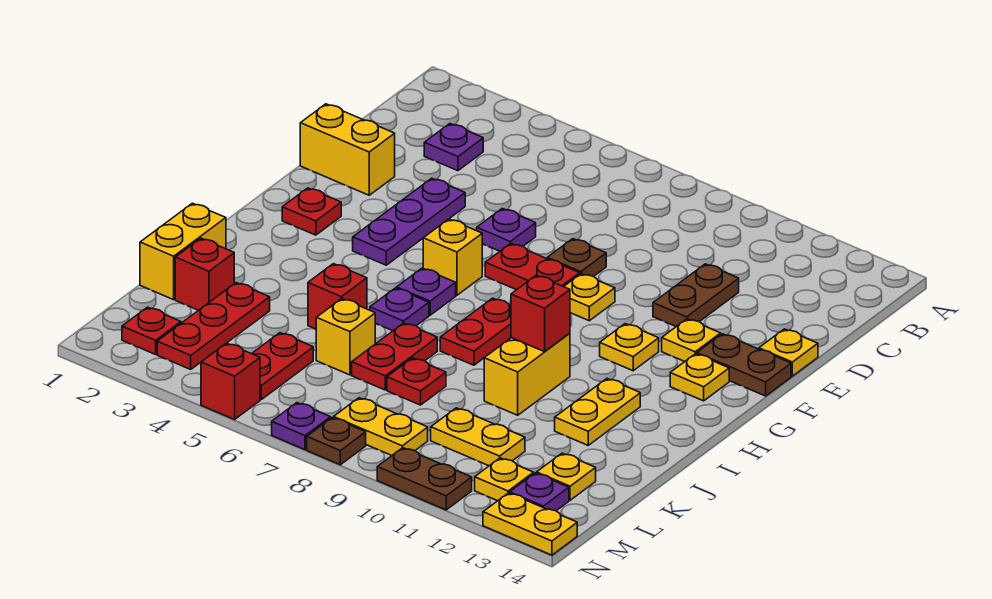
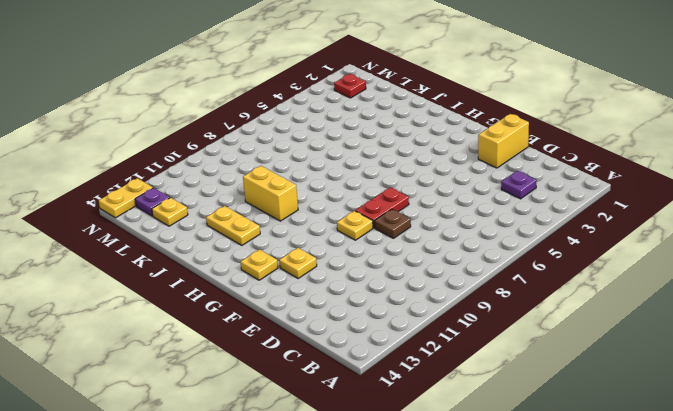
none -> brown plate D11:E11 level 1
none -> purple plate E4:G4 level 1
none -> purple plate E6 level 1
none -> yellow plate E14 level 1

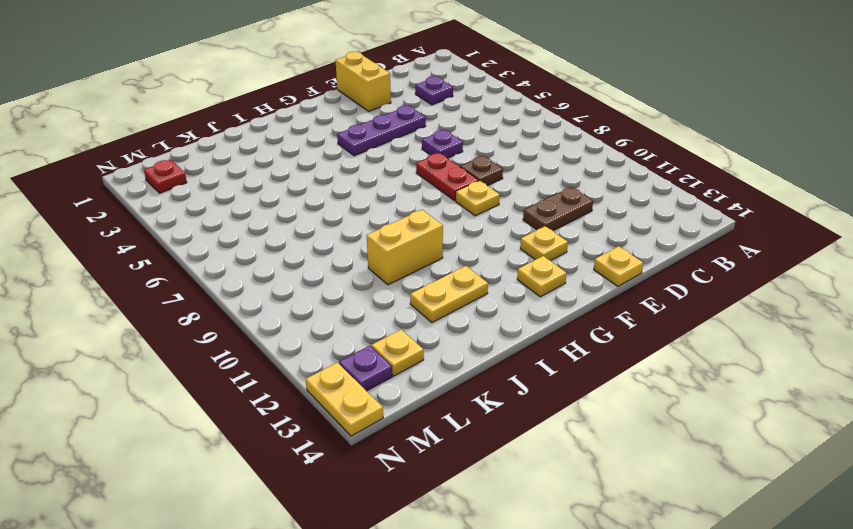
none -> brown plate F13:F14 level 1
none -> red plate G2 level 1
none -> yellow brick G6 level 1
none -> yellow plate G11 level 1

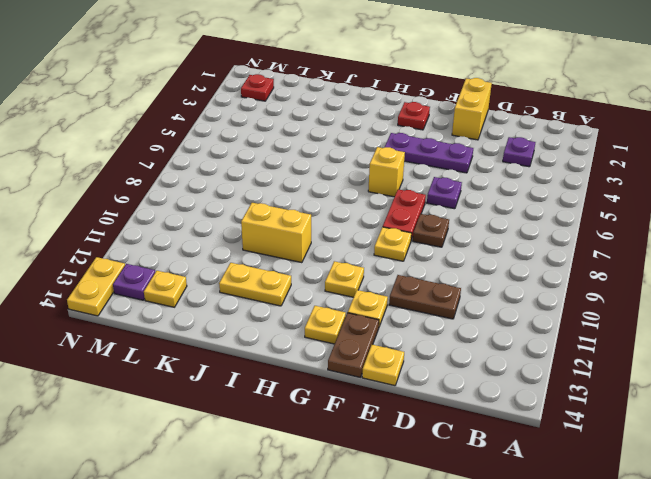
none -> purple plate H6 level 1
none -> red plate H8:I8 level 1
none -> purple plate I6 level 1
none -> yellow brick J1:K1 level 1

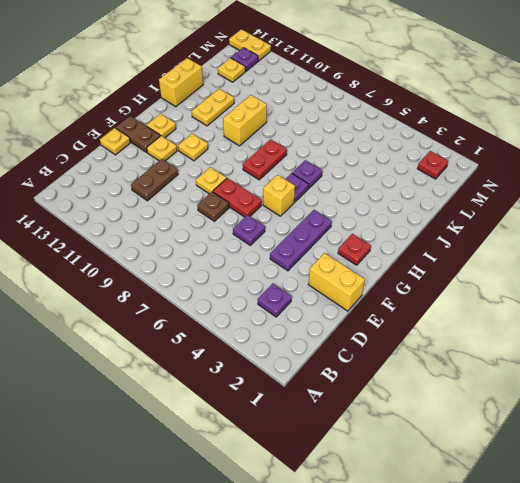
yellow brick I14:J14 level 1 -> yellow brick J1:K1 level 1
none -> red brick J5 level 1
none -> red plate J7:K7 level 1
none -> red brick K2 level 1
none -> red plate K3:M3 level 1

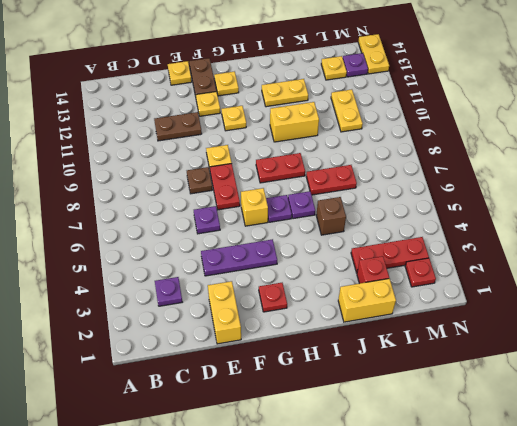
brown brick J5 level 1 -> red brick J5 level 1
none -> yellow brick K6 level 1
none -> red plate K8 level 1
none -> red plate L5:M5 level 1
none -> yellow plate M8:M9 level 1

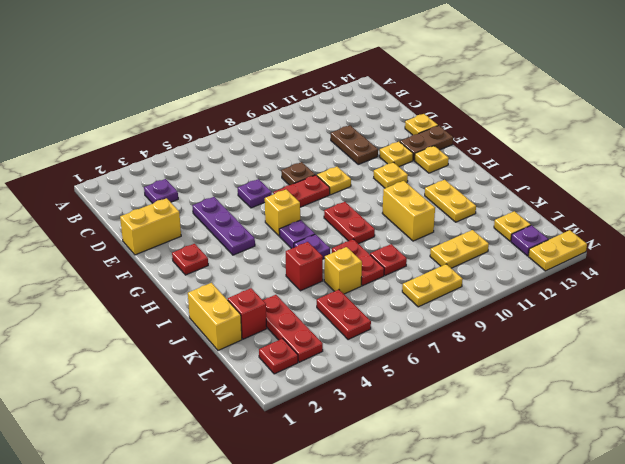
none -> yellow plate M12 level 1
none -> red brick N5 level 1
none -> purple plate N7 level 1
none -> brown plate N8 level 1

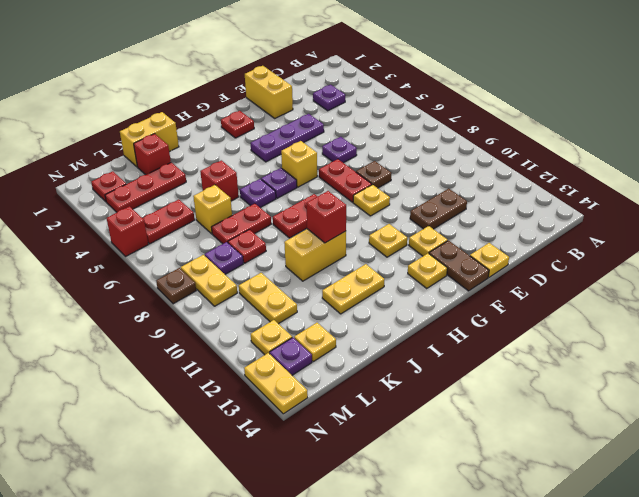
purple plate L8 level 1 -> purple plate N7 level 1
none -> brown plate N10:N11 level 1

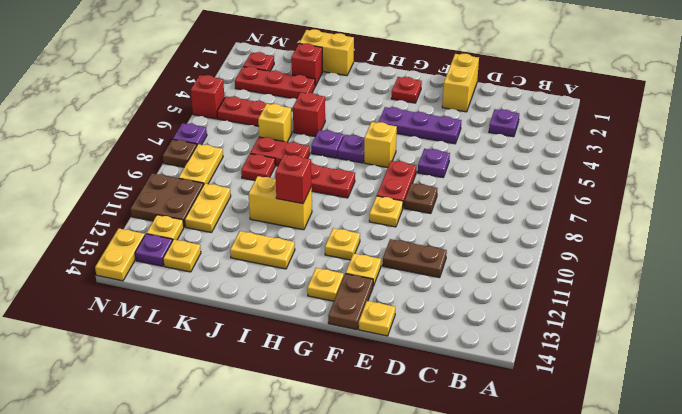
brown plate M10:N11 level 1 -> brown plate N10:N11 level 1

